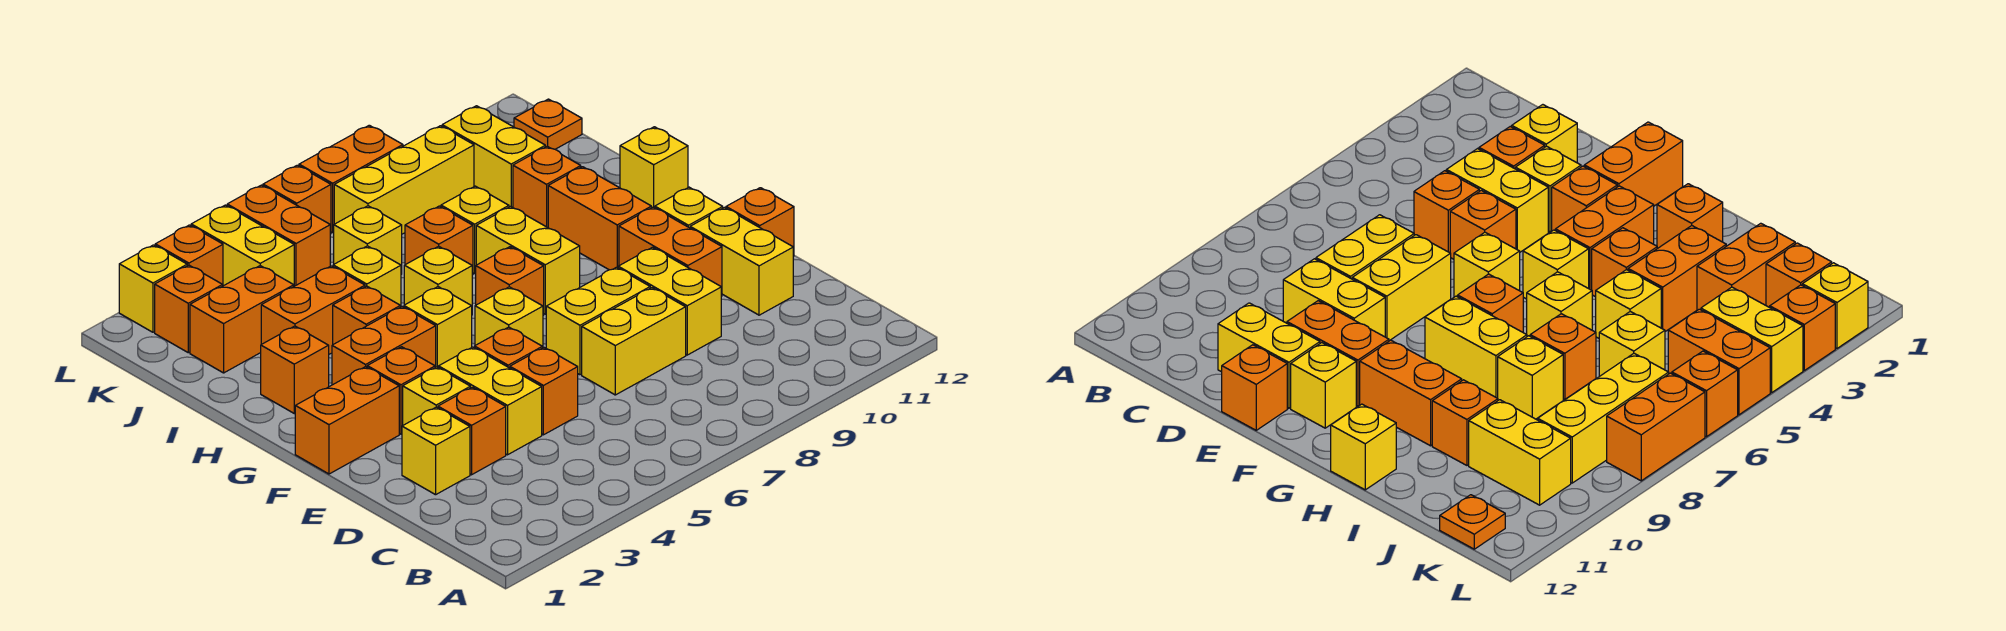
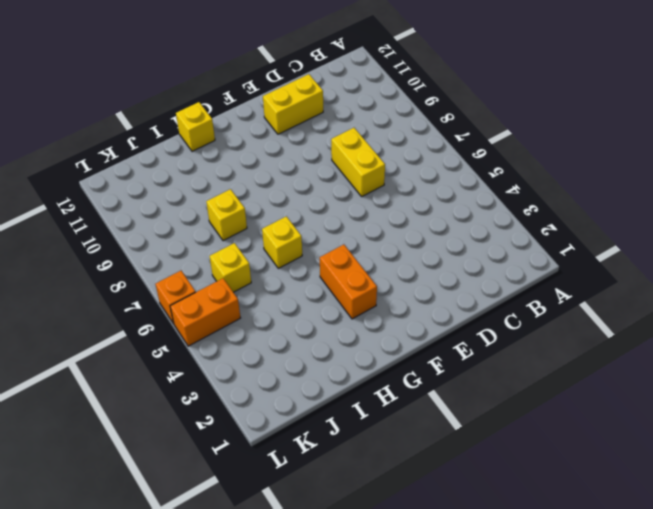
none -> yellow brick D2 level 1
none -> orange brick D3 level 1
none -> yellow brick D4:E4 level 1
none -> orange brick D5 level 1

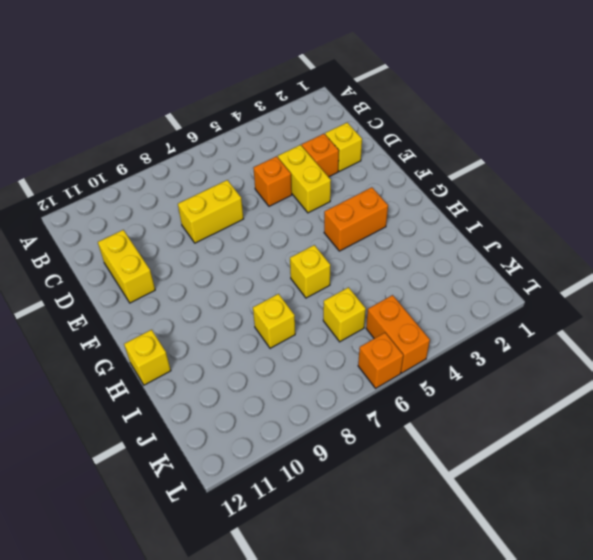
none -> yellow brick D9:E9 level 1
none -> yellow brick E3 level 1
none -> orange brick E5 level 1
none -> yellow brick E7:E8 level 1

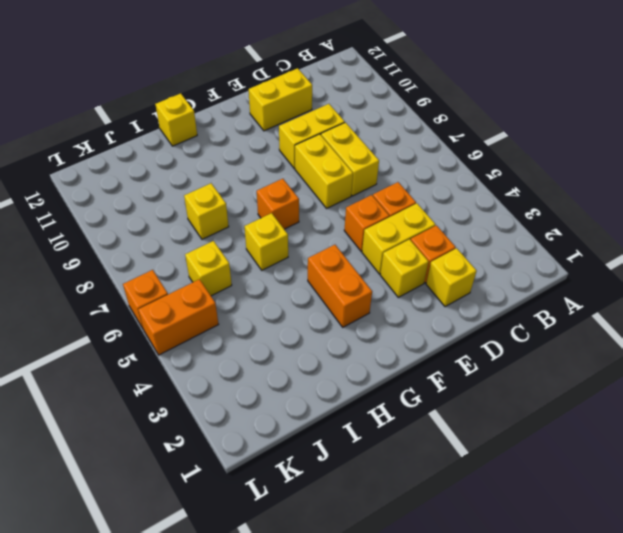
none -> orange brick E10:F10 level 1
none -> orange brick E12 level 1
none -> orange brick F1:F2 level 1
none -> orange brick F3 level 1

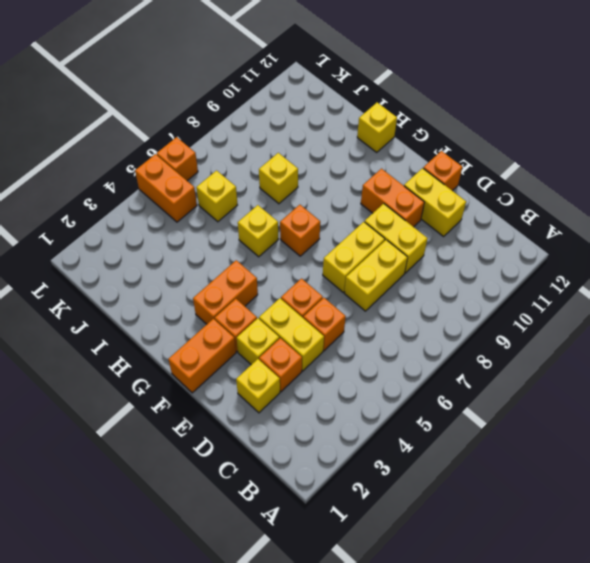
none -> yellow brick F6 level 1
none -> yellow brick F11 level 1
none -> yellow brick G5 level 1
none -> yellow brick G8:H8 level 1

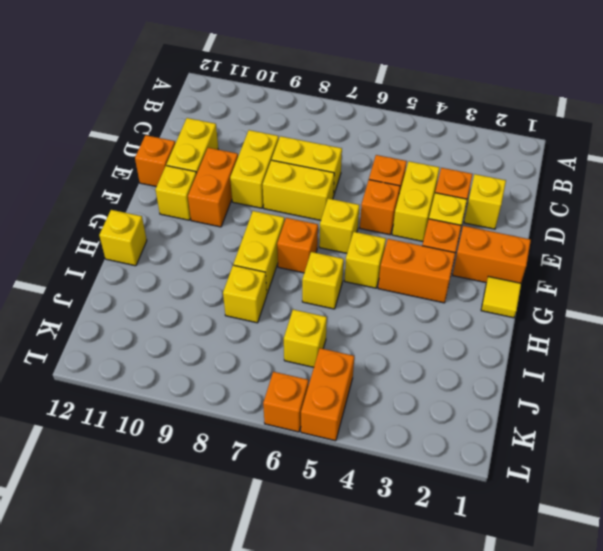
yellow tile G1 level 1 -> none
none -> orange brick G10:H10 level 1
none -> orange brick H2 level 1
none -> orange brick H4 level 1
none -> orange brick I3:I4 level 1

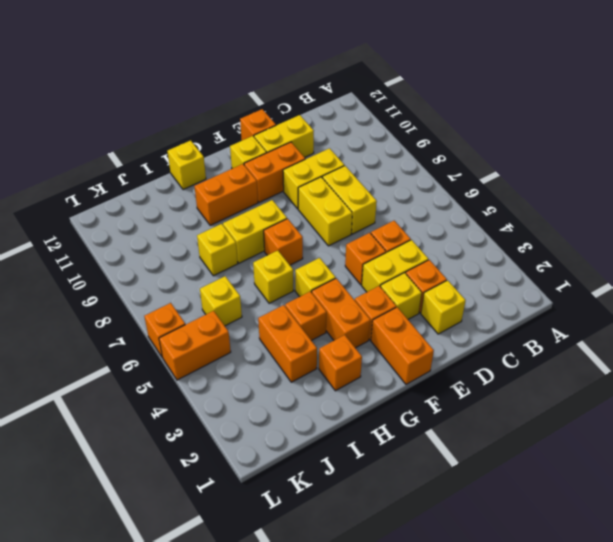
none -> yellow brick F6 level 1
none -> yellow brick I5 level 1
none -> orange brick I7 level 1
none -> orange brick I10 level 1

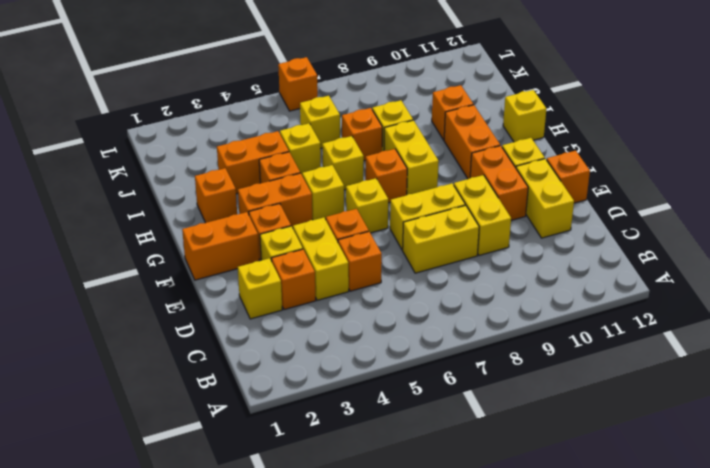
none -> orange brick J2:J3 level 1
none -> yellow brick J10:K10 level 1
none -> orange brick K2 level 1
none -> yellow brick K4:L4 level 1

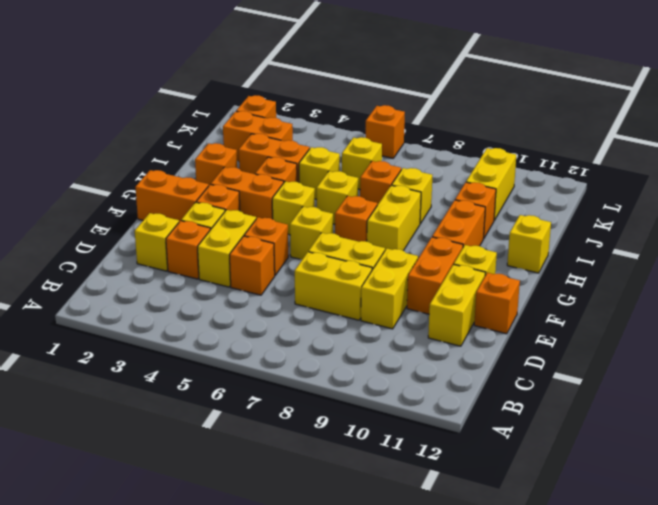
none -> yellow brick K4:L4 level 1
none -> orange brick K5:L5 level 1
none -> yellow brick K7:K9 level 1
none -> orange plate K12 level 1

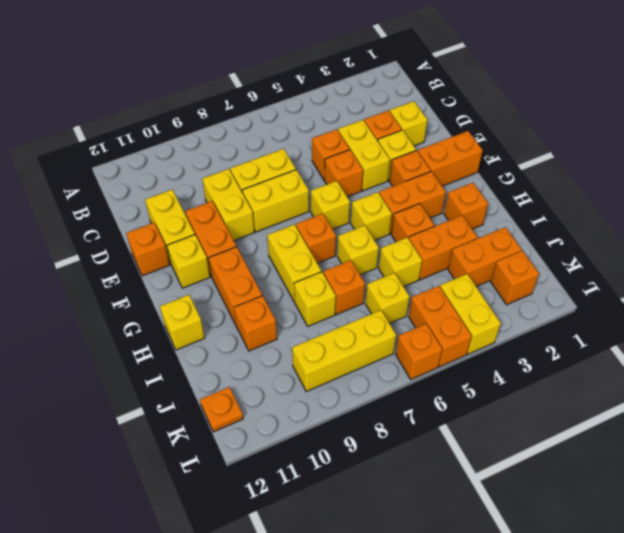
none -> yellow brick J10:K10 level 1
none -> yellow brick L2 level 1
none -> orange brick L3 level 1
none -> orange brick L7:L8 level 1

